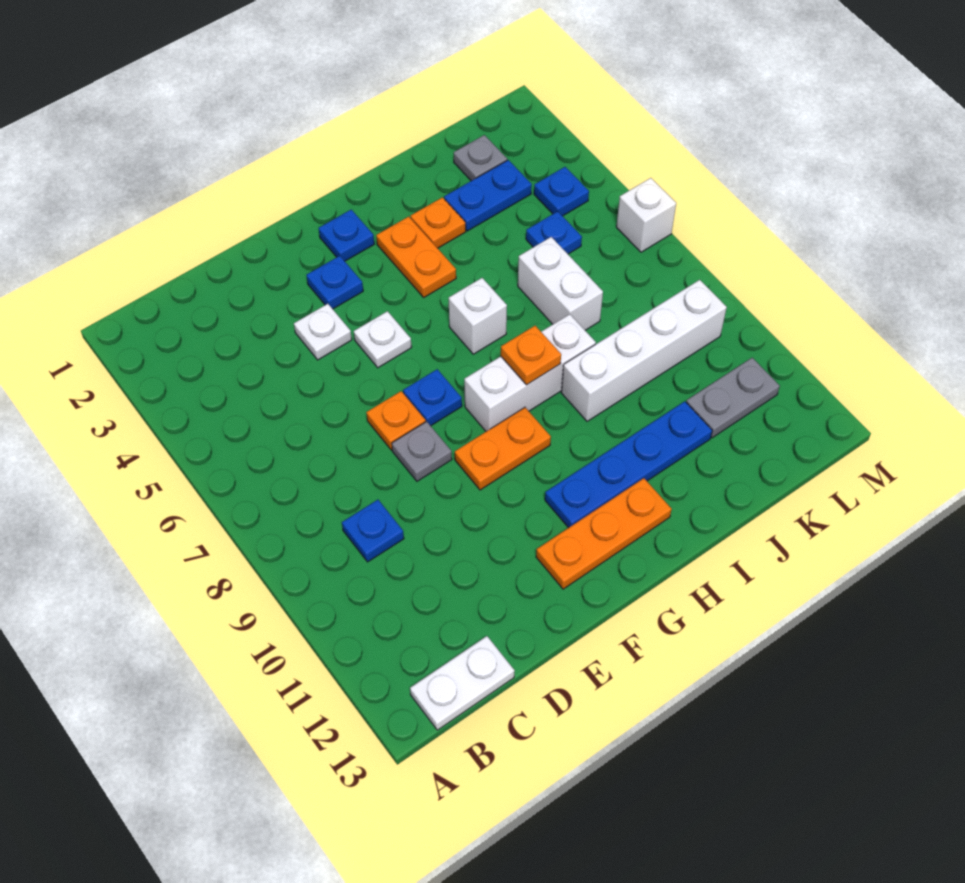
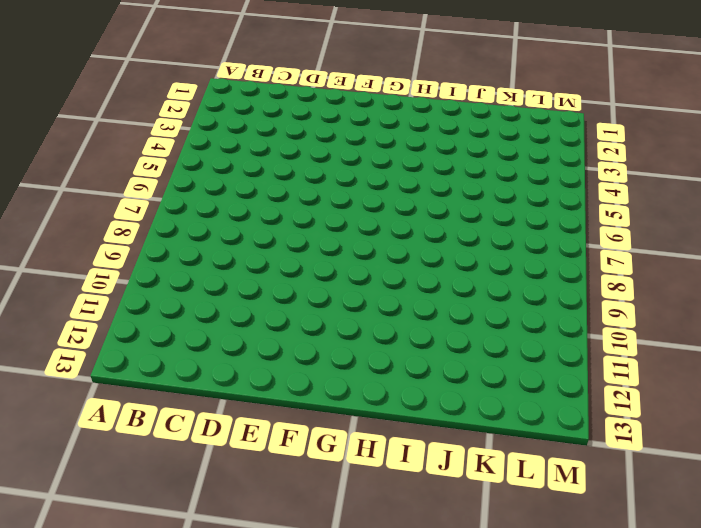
none -> white plate B13:C13 level 1
none -> blue plate C9 level 1
none -> white plate E4 level 1

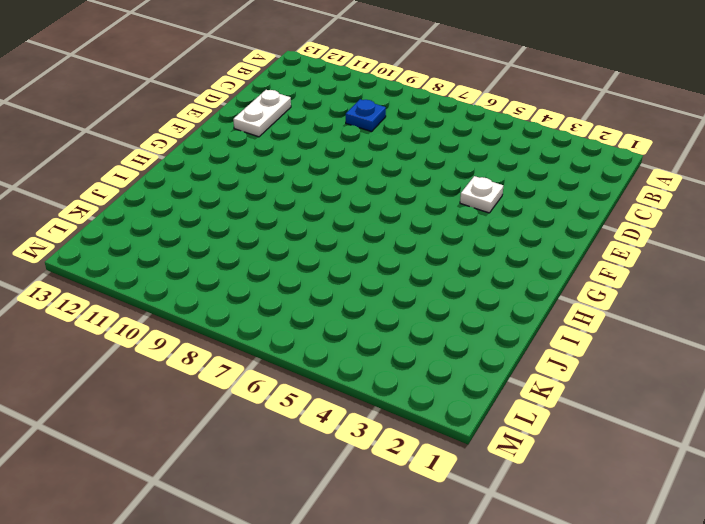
white plate D12:E12 level 1 -> white plate B13:C13 level 1
none -> orange plate E7 level 1
none -> grey plate E8 level 1
none -> blue plate F3 level 1

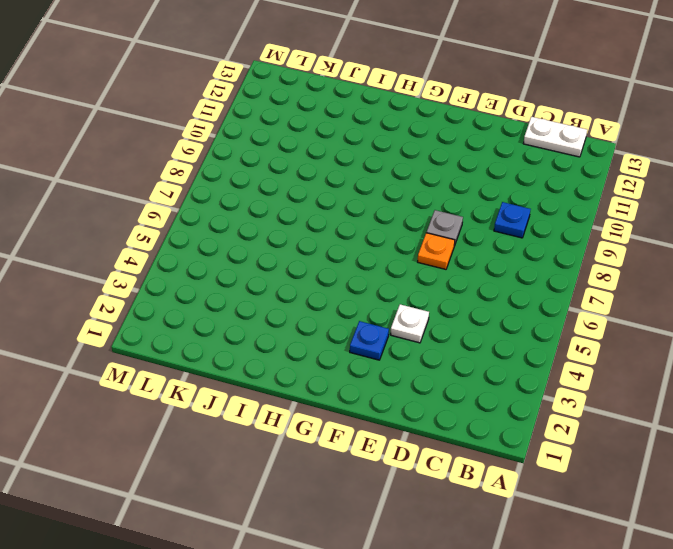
none -> white plate F5 level 1
none -> blue plate F7 level 1
none -> orange plate F9:G9 level 1

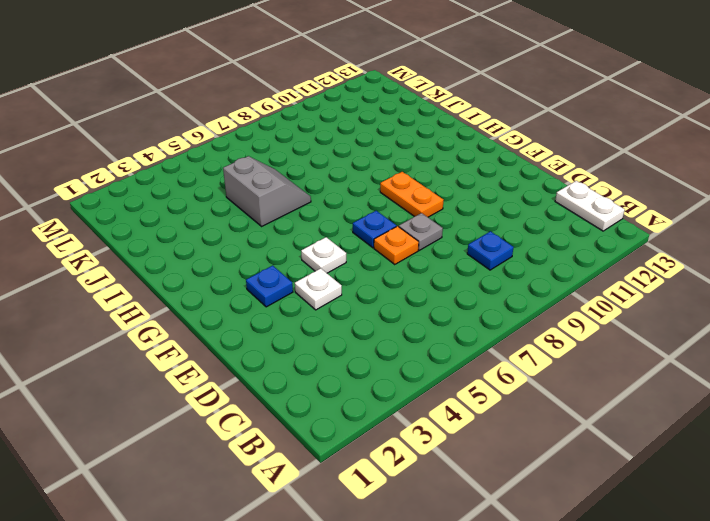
grey slope I5:J6 level 1 top 5 -> white brick J6:J7 level 1
none -> orange plate F12:H12 level 1
none -> blue plate G2 level 1
none -> white brick G8:I8 level 1

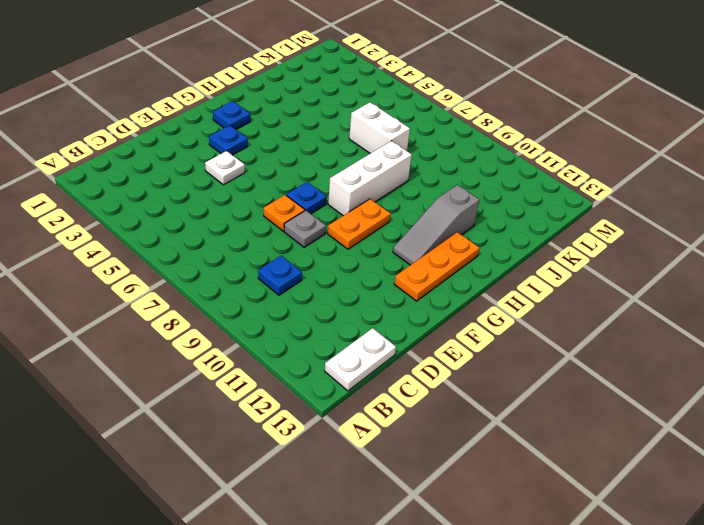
grey slope G11:I11 level 1 top I -> blue plate G11:J11 level 1
none -> white plate F5 level 1
none -> orange plate H3:H4 level 1
none -> white brick H6 level 1

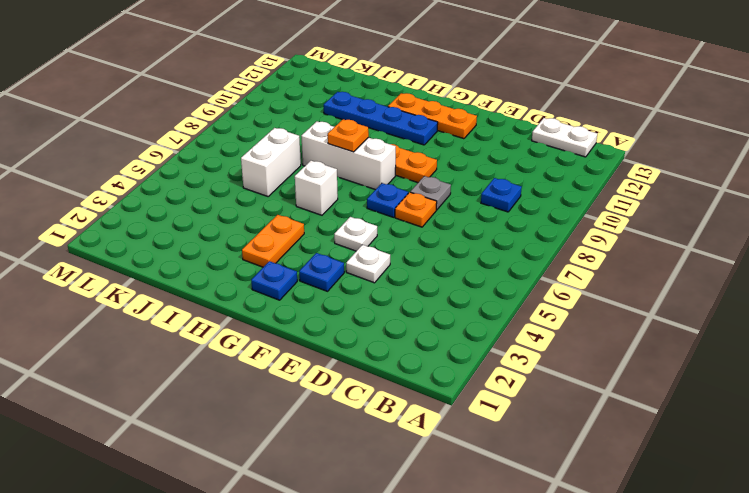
none -> orange plate I3 level 1
none -> white brick I9:L9 level 1
none -> blue plate J3:K3 level 1

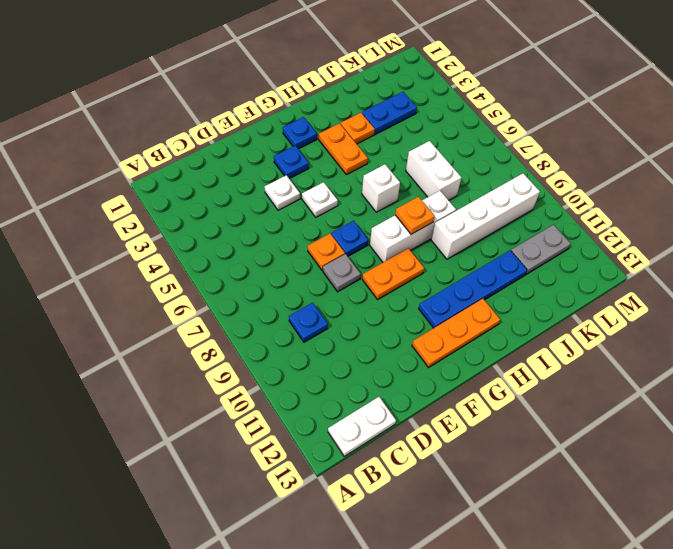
none -> grey plate K2 level 1
none -> blue plate K5 level 1
none -> blue plate L4 level 1

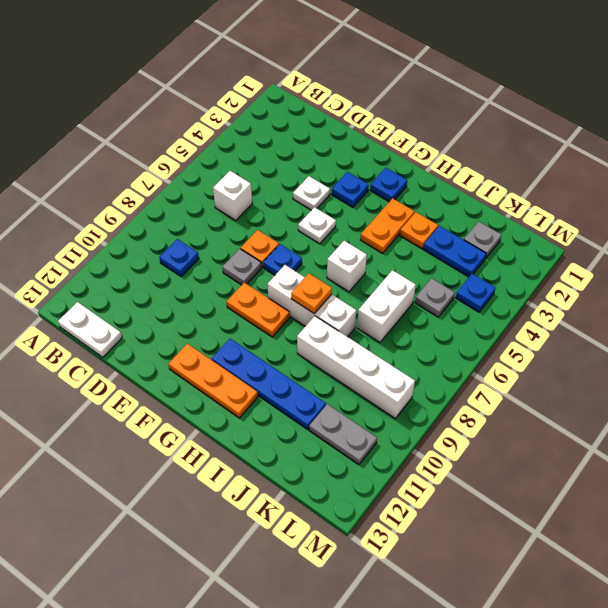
white brick C6 level 1 -> white brick M6 level 1
grey plate K5 level 1 -> blue plate K5 level 1

